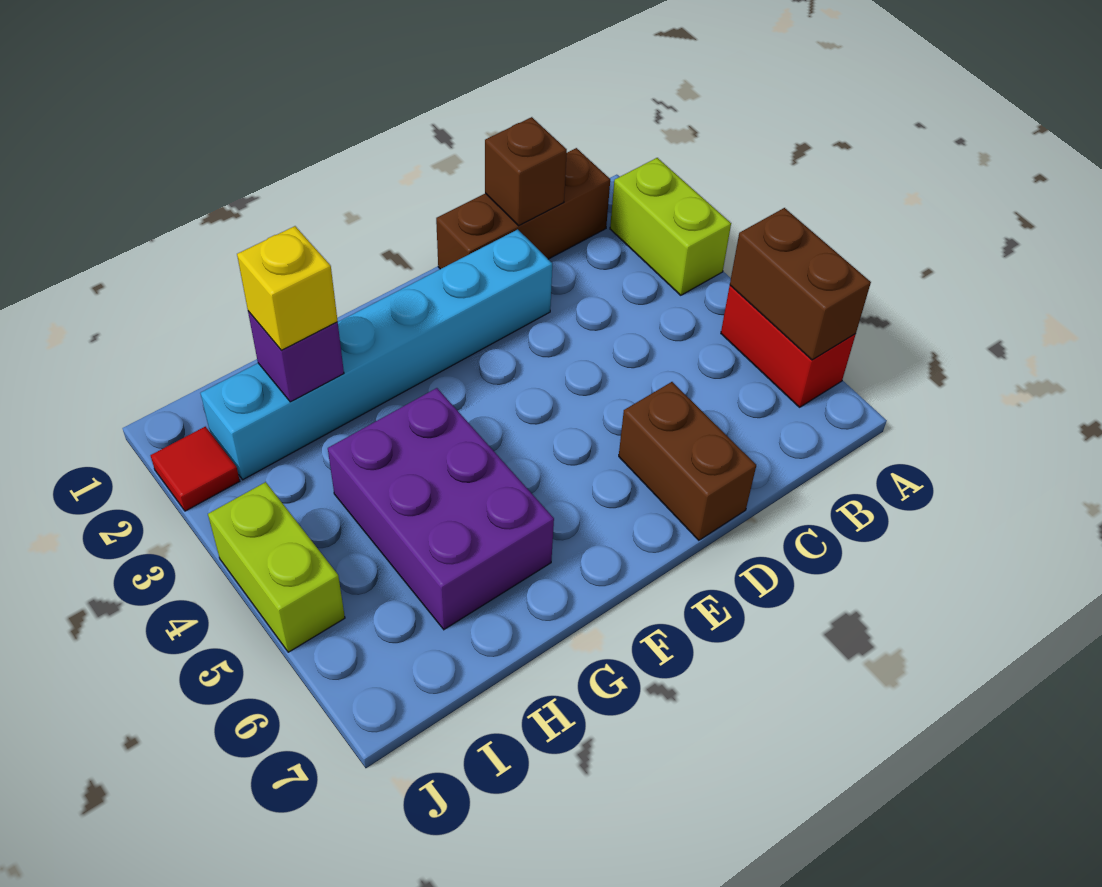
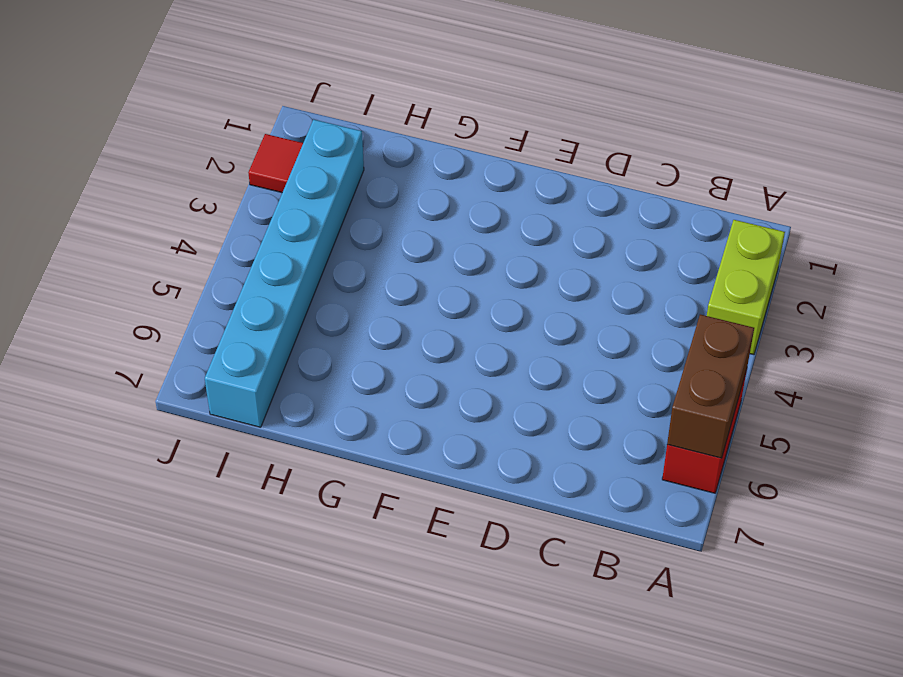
cyan brick I2:I7 level 1 -> cyan brick D2:I2 level 1
none -> brown brick B1:D1 level 1
none -> brown brick D6:D7 level 1
none -> purple brick G4:H6 level 1

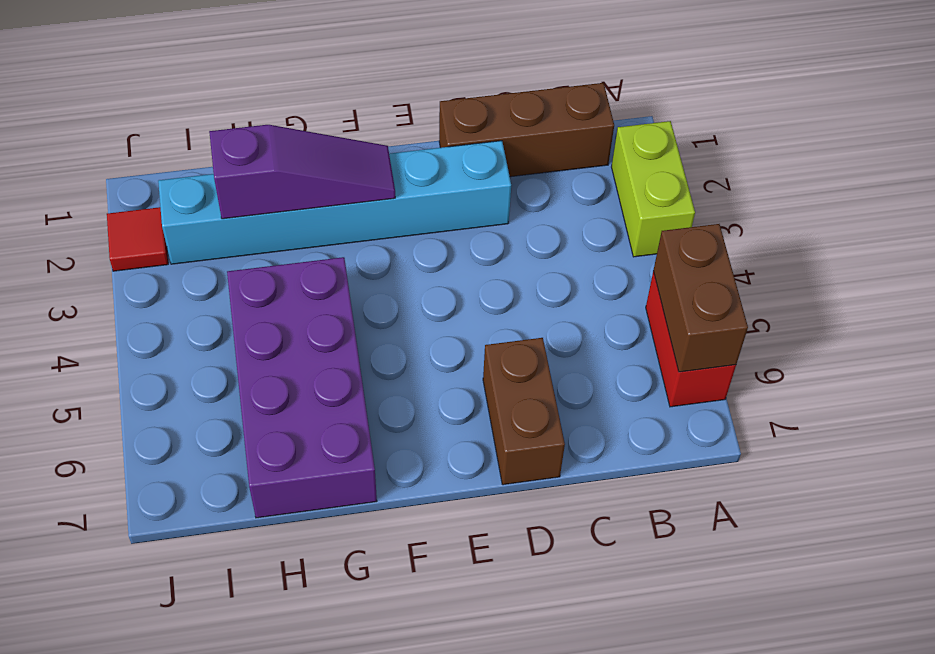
purple slope F2:H2 level 2 top H -> purple brick H2 level 2
purple brick G4:H7 level 1 -> purple brick G4:H6 level 1
none -> lime brick J4:J5 level 1
none -> brown brick C1 level 2
none -> yellow brick H2 level 3

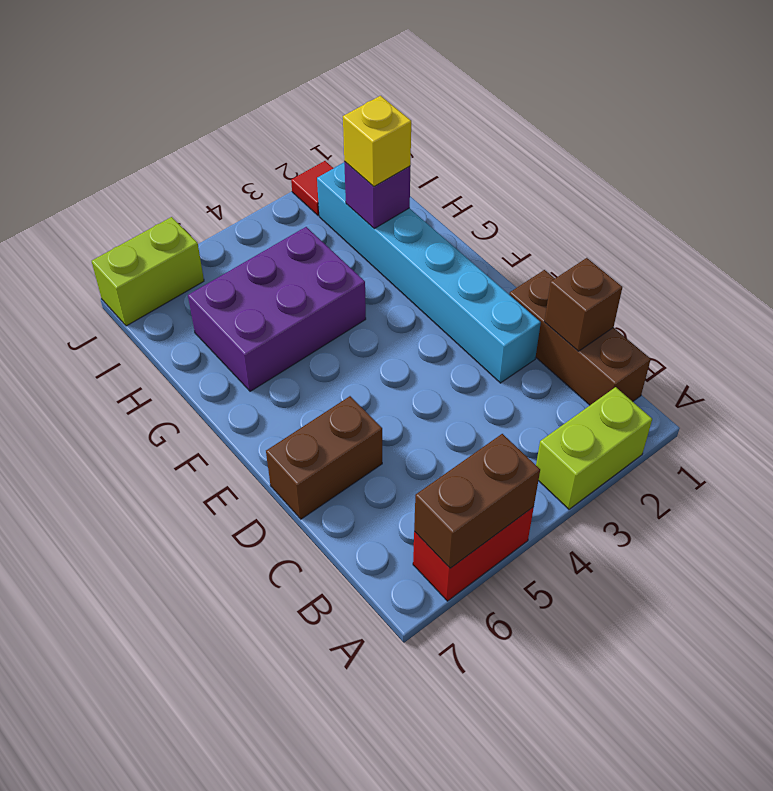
lime brick J6:J7 level 1 -> lime brick J4:J5 level 1

